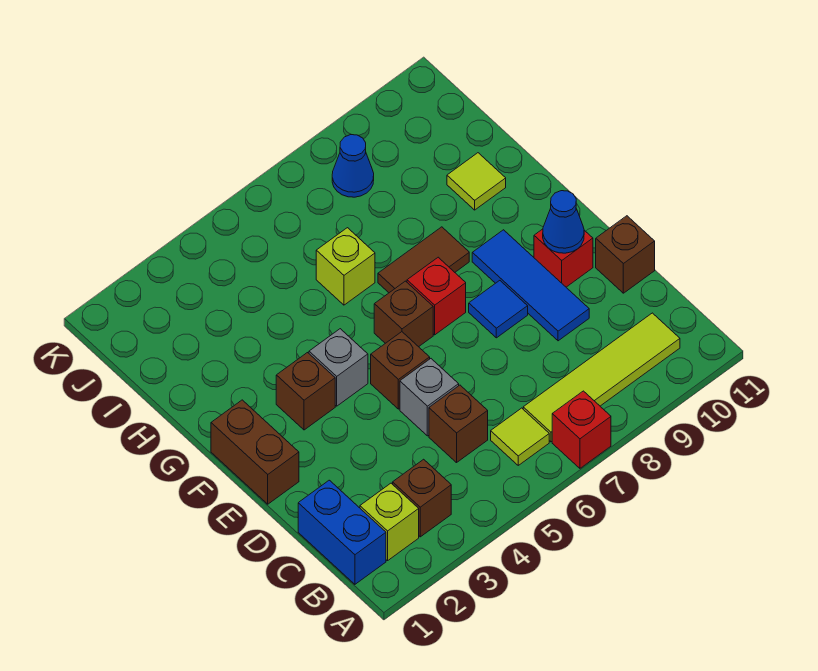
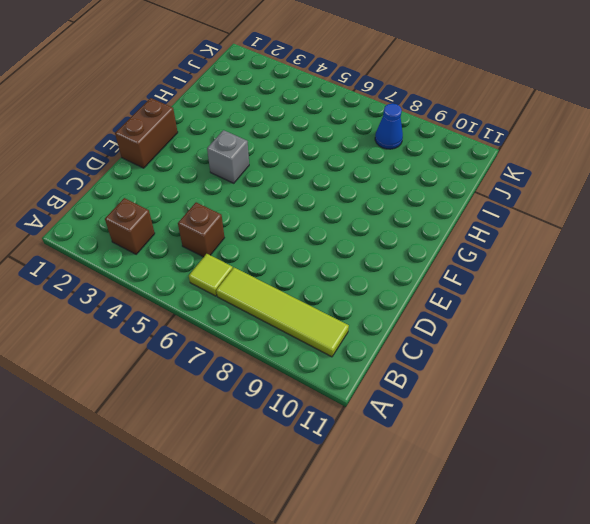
none -> red brick A7 level 1
none -> blue brick B1:C1 level 1
none -> lime brick B2 level 1

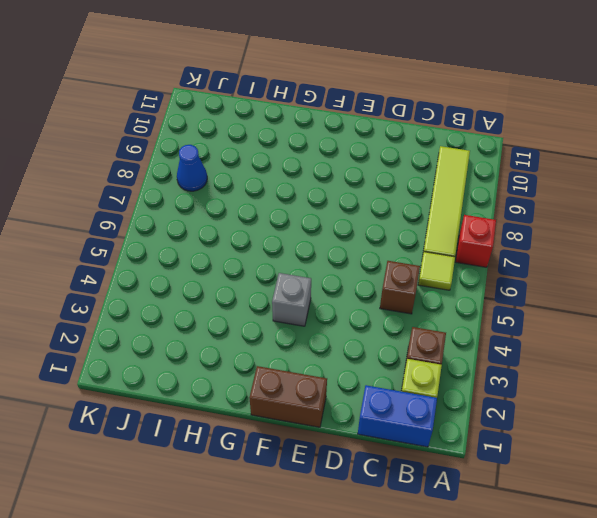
none -> grey brick D5 level 1
none -> blue tile D9:F9 level 1
none -> brown brick D11 level 1

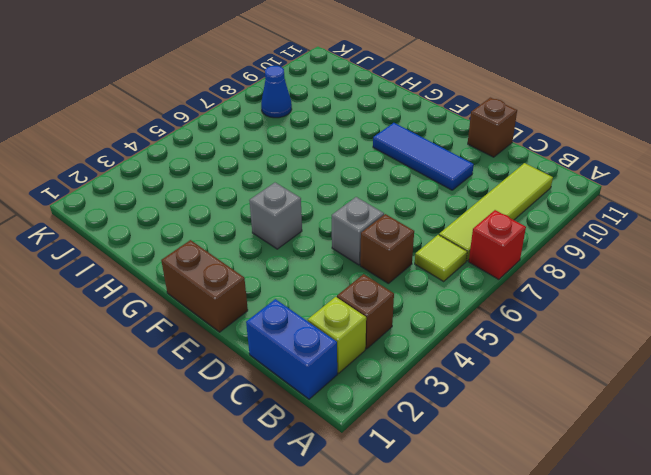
none -> brown brick E5 level 1
none -> blue tile E8 level 1
none -> red brick E10 level 1

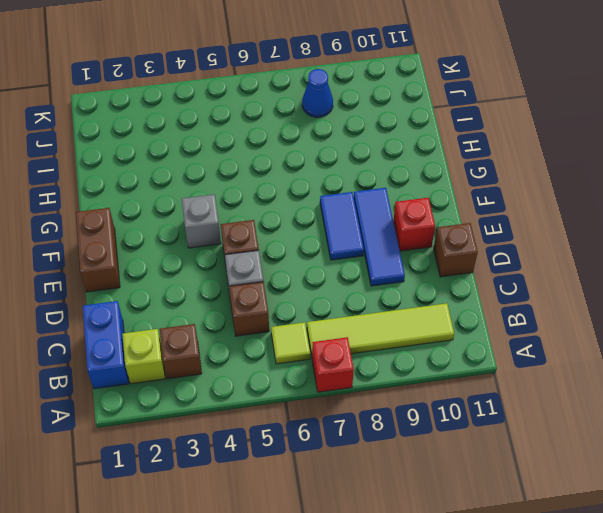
blue tile E8:F8 level 1 -> blue tile E8 level 1
none -> brown brick F3 level 1
none -> brown brick F6 level 1
none -> red brick F7 level 1

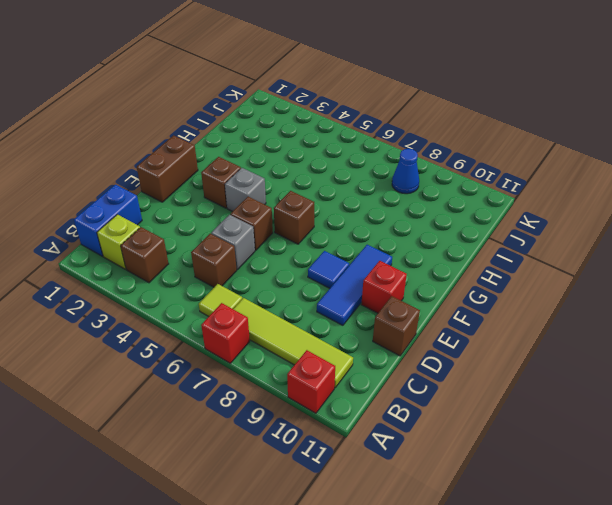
red brick A10 level 1 -> red brick F7 level 1
none -> brown tile G7:G8 level 1
none -> lime brick H6 level 1
none -> lime tile H10 level 1

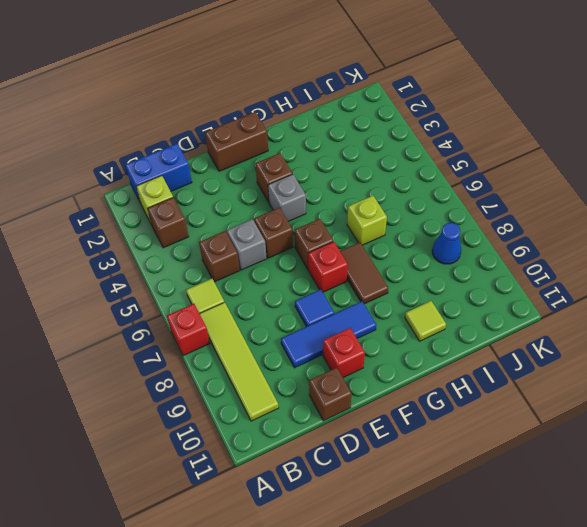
none -> blue cone E10 level 2

